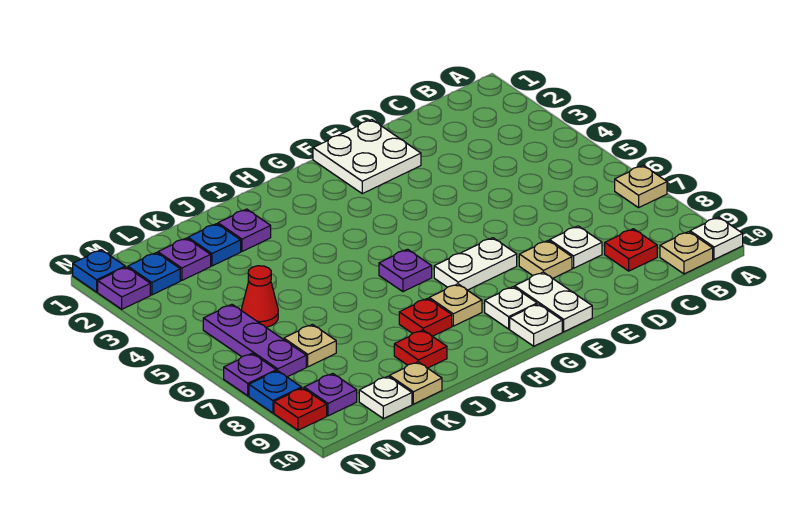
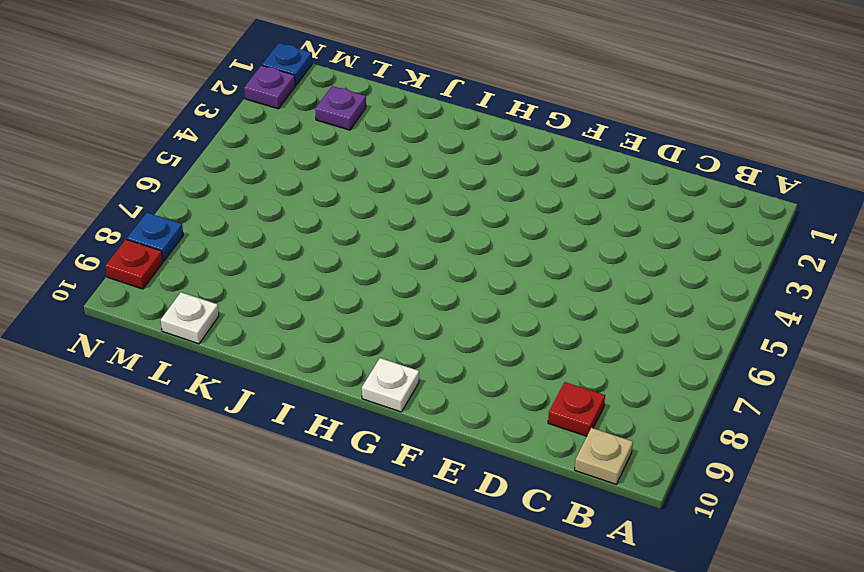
none -> tan plate A7 level 1
none -> white plate A10 level 1
none -> white plate D8 level 1
none -> white plate E1:F2 level 1

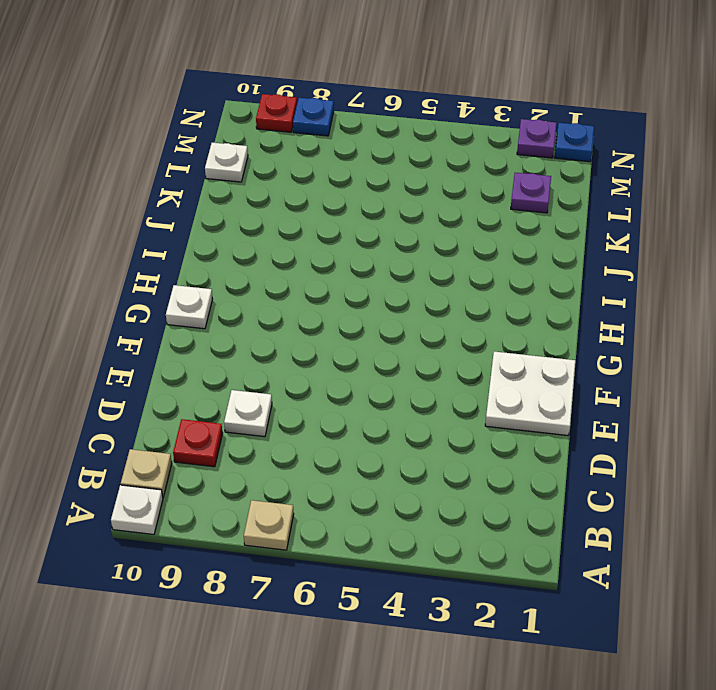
none -> tan plate E8 level 1
none -> white plate F7:G7 level 1
none -> white plate F9:F10 level 1
none -> white plate G9 level 1

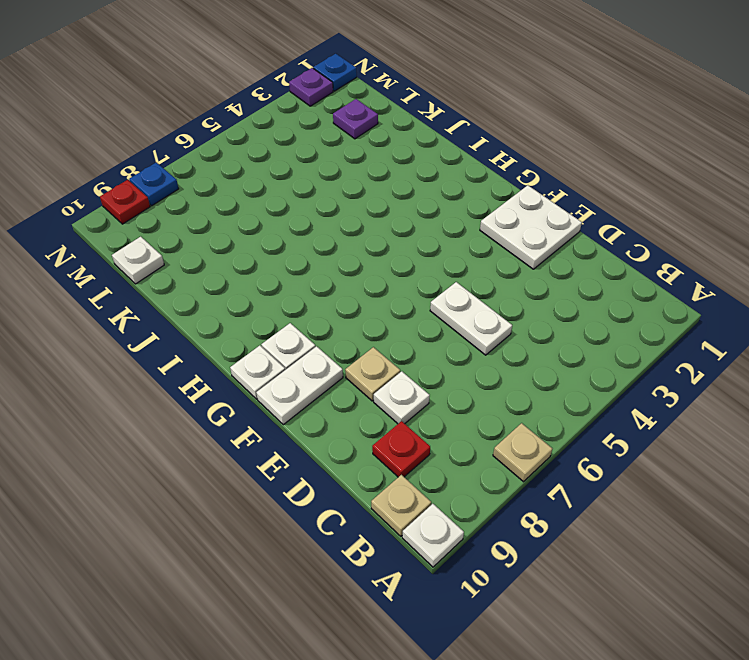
white plate D5:E5 level 1 -> white plate F7:G7 level 1
none -> purple plate H6 level 1
none -> tan plate H8 level 1
none -> red plate I8 level 1
none -> purple plate J2 level 1

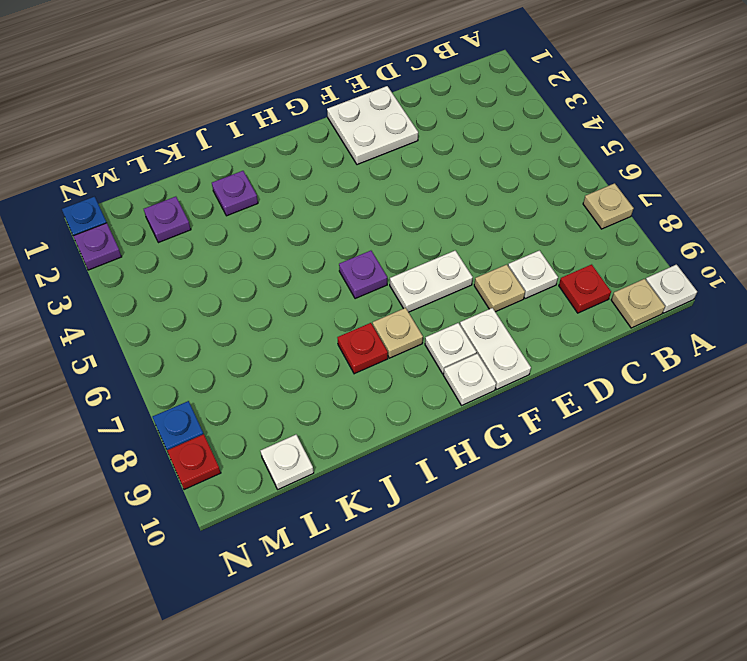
none -> red plate J9 level 1
none -> blue plate K2 level 1
none -> tan plate K10 level 1
none -> red cone L5 level 1

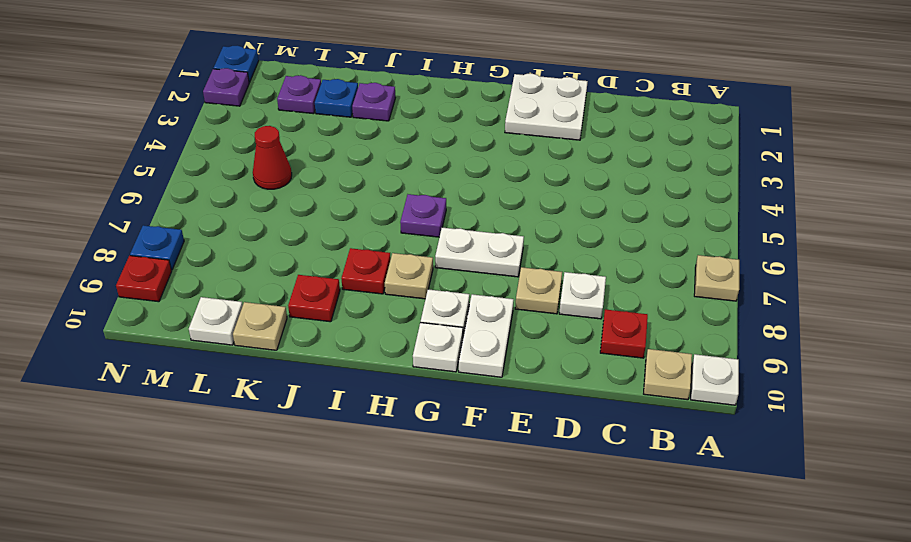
none -> tan plate L7 level 1
none -> blue plate M2 level 1
none -> purple plate M5:M7 level 1
none -> purple plate M9 level 1

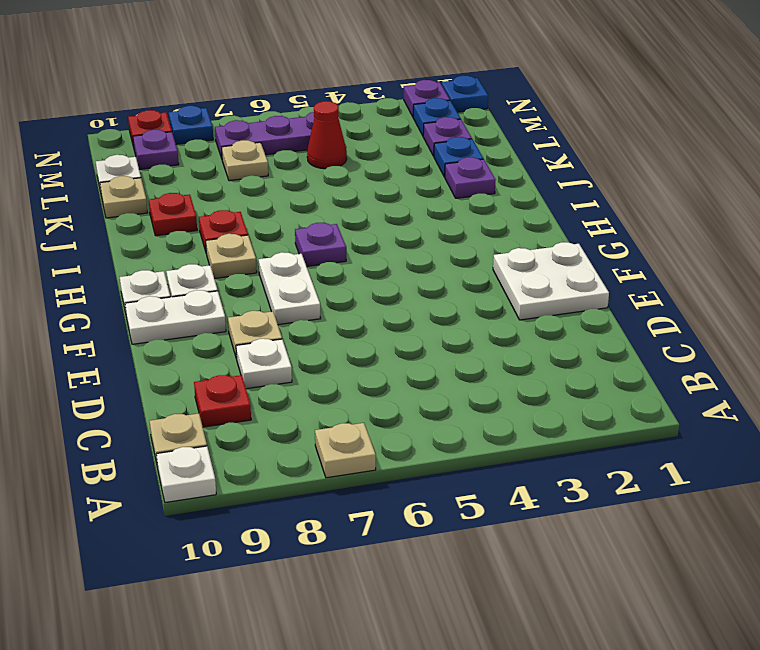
none -> purple plate N7 level 1

